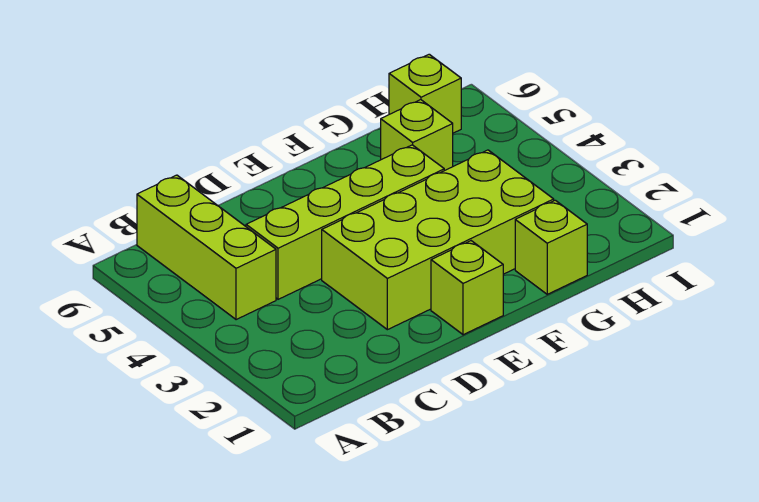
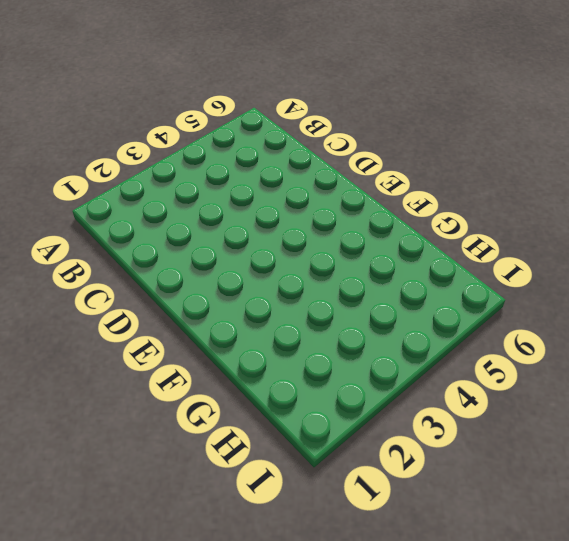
none -> lime brick B4:B6 level 1
none -> lime brick C4:F4 level 1

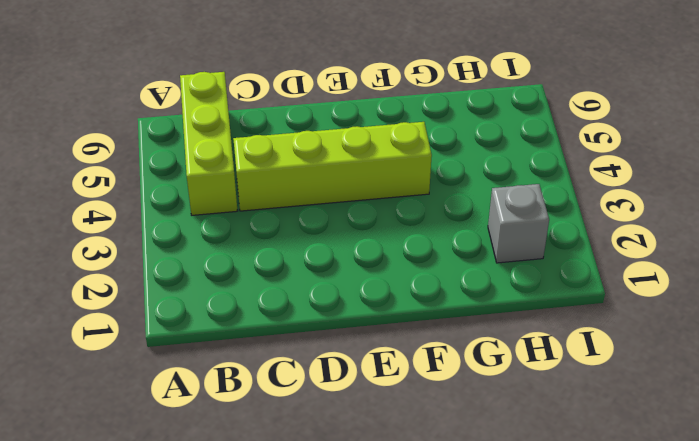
grey brick H2 level 1 -> none
none -> lime brick D2:G3 level 1
none -> lime brick E1 level 1

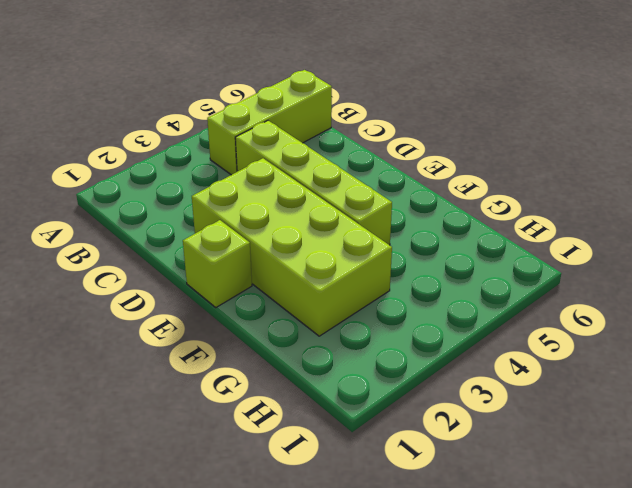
none -> lime brick G1 level 1
none -> lime brick G5 level 1

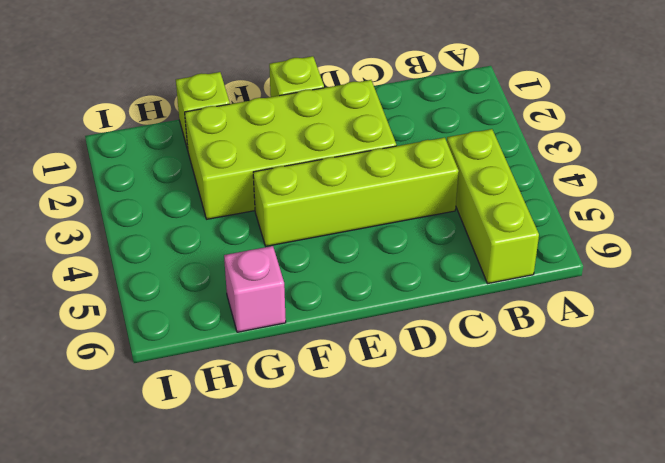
pink brick G6 level 1 -> none
none -> lime brick G5 level 1
none -> lime brick H6 level 1

